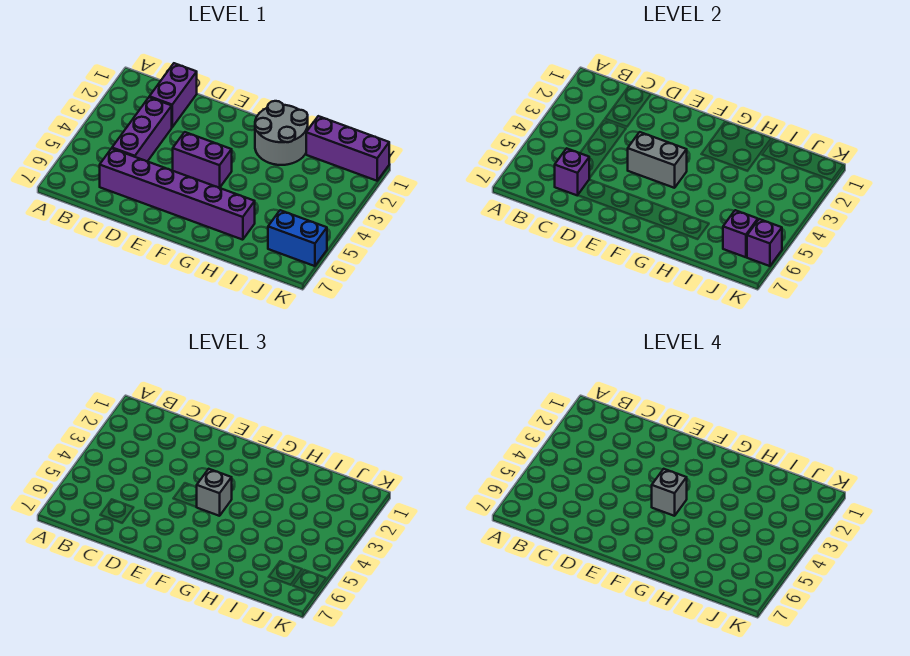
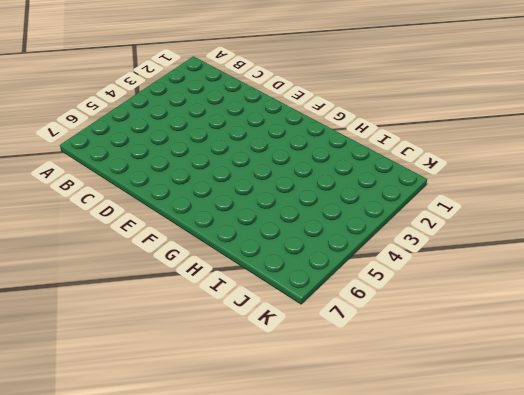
none -> purple brick C1:C2 level 1
none -> purple brick C3:C5 level 1
none -> purple brick C6:H6 level 1

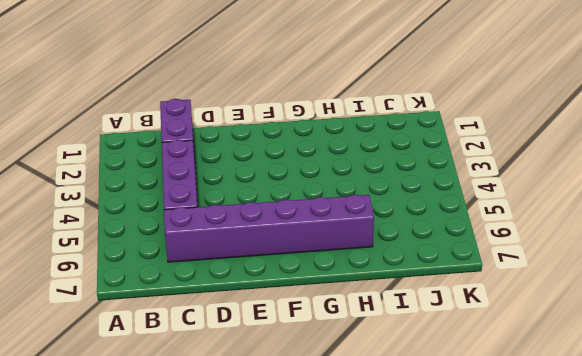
none -> purple brick E4:F4 level 1
none -> grey round brick G1:H2 level 1
none -> purple brick I1:K1 level 1

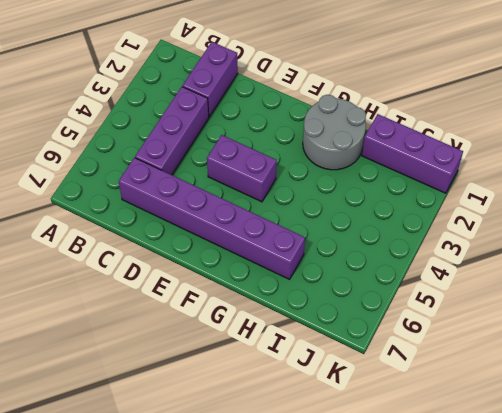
none -> blue brick J6:K6 level 1
none -> purple brick C6 level 2
none -> grey brick E4:F4 level 2

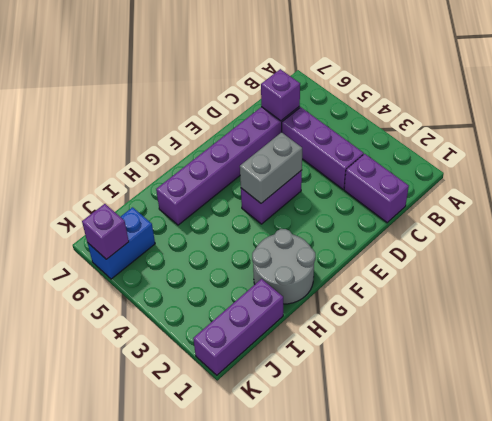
none -> purple brick J6 level 2
none -> grey brick F4 level 3
none -> grey brick F4 level 4

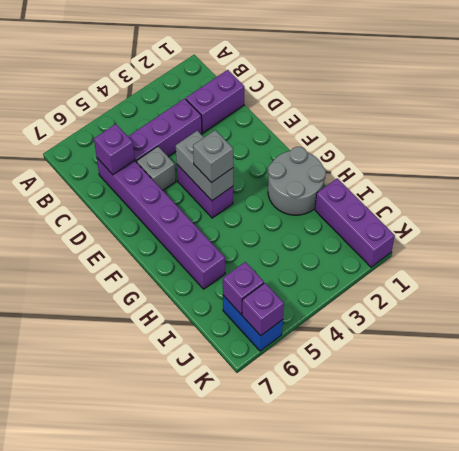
grey brick D5 level 1 -> grey brick F4 level 4

